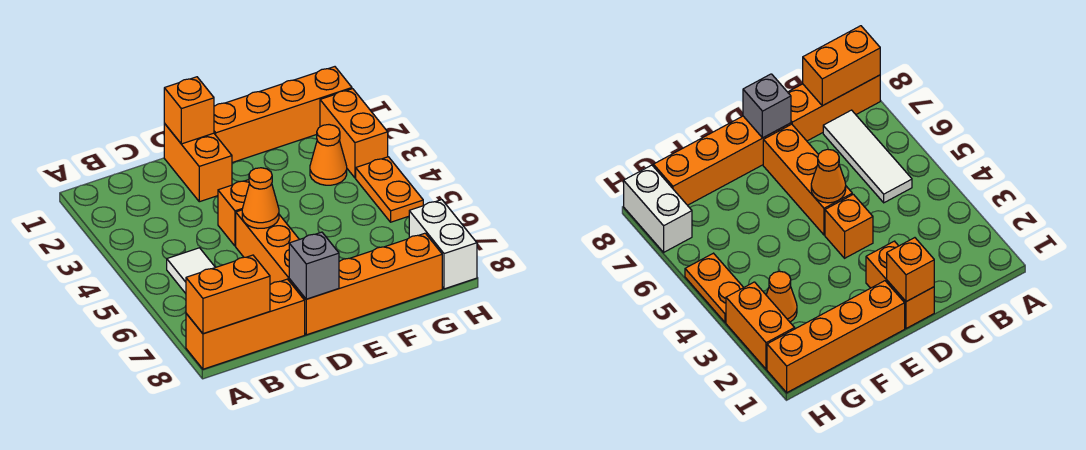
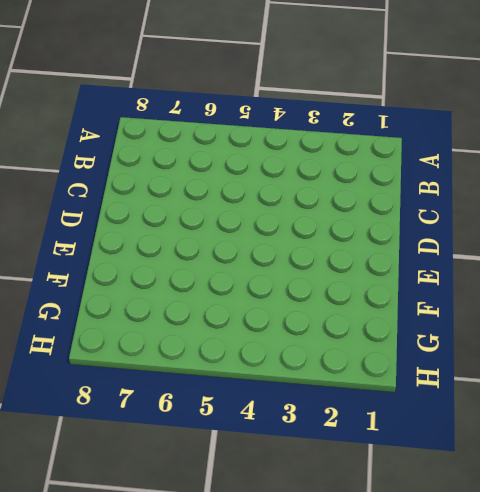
none -> orange brick A8:C8 level 1
none -> white tile B5:B7 level 1
none -> orange brick D1:D2 level 1

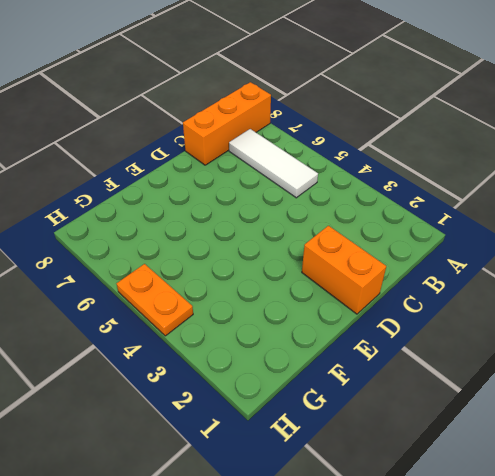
none -> orange brick D4 level 1
none -> orange brick D5:D7 level 1
none -> orange brick D8:G8 level 1

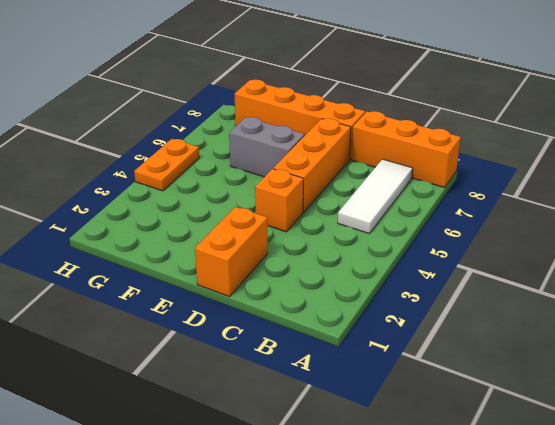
grey brick E6:F6 level 1 -> none
none -> orange brick E1:H1 level 1
none -> orange cone G3 level 1
none -> orange brick H2:H3 level 1

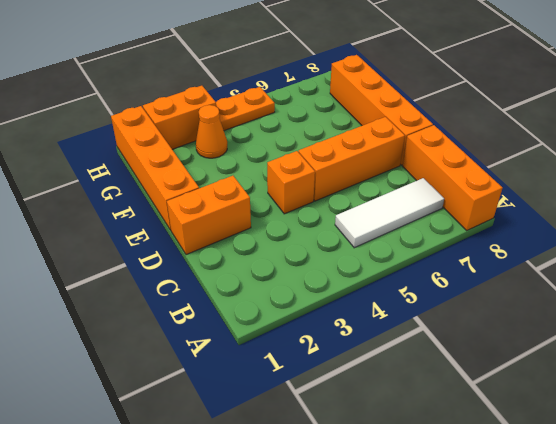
none -> white brick H7:H8 level 1
none -> orange brick A8:B8 level 2
none -> orange brick D1 level 2

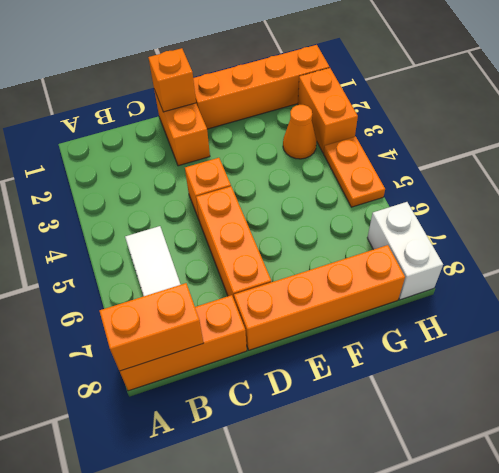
none -> orange cone D5 level 2
none -> grey brick D8 level 2

